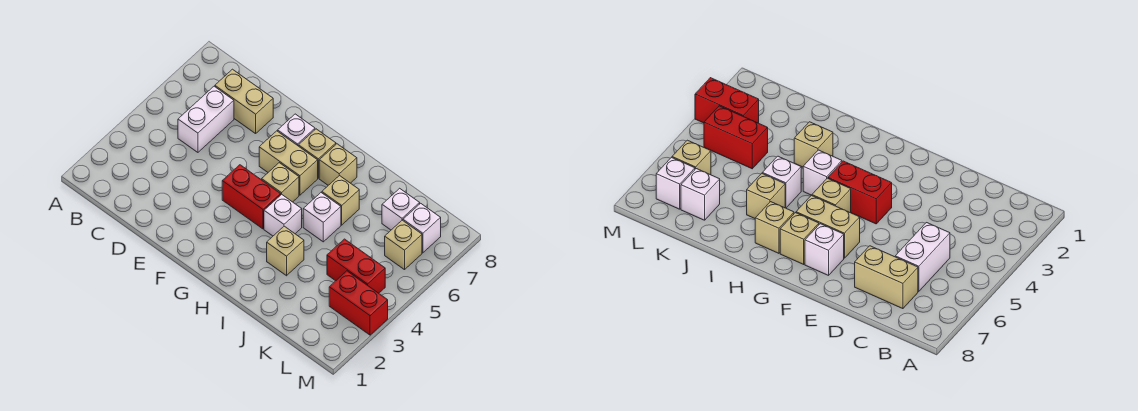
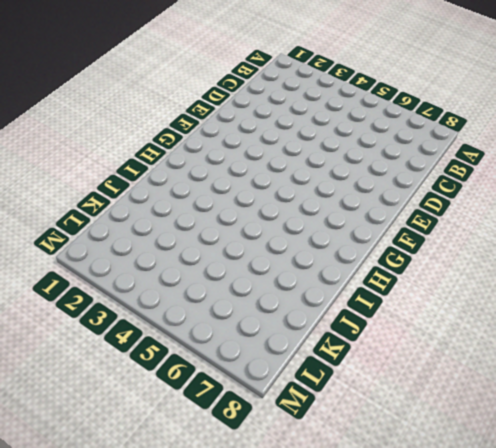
none -> white brick C5:C6 level 1
none -> tan brick C7:D7 level 1
none -> red brick F4:G4 level 1

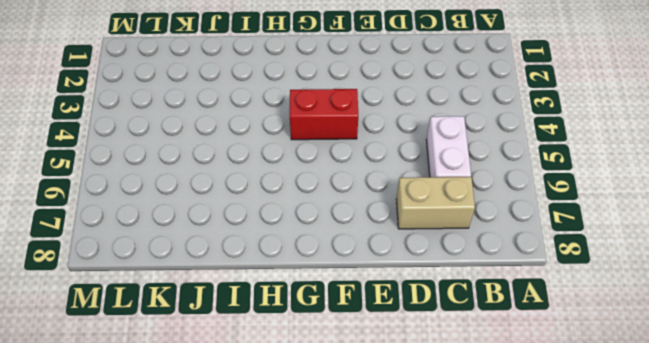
none -> tan brick F6:G6 level 1
none -> white brick F7 level 1
none -> tan brick G5 level 1

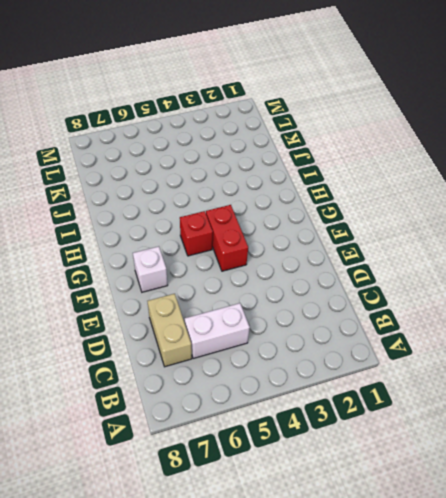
red brick G5 level 1 -> tan brick G5 level 1
none -> tan brick F6:G6 level 1
none -> tan brick G7 level 1
none -> white brick H4 level 1

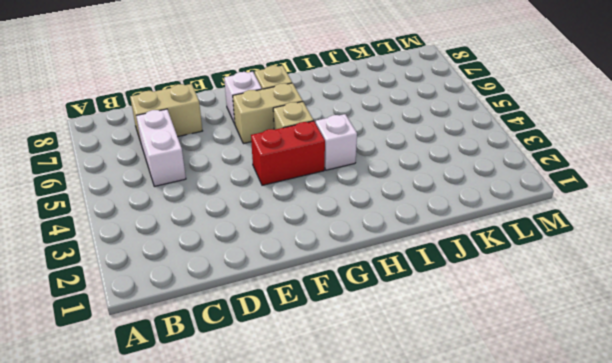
none -> tan brick H7 level 1
none -> tan brick I3 level 1
none -> white brick I5 level 1

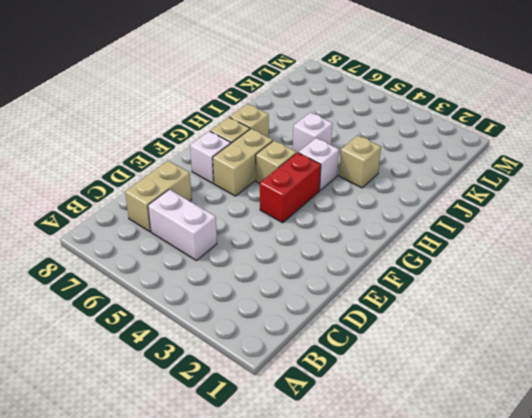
none -> tan brick I6 level 1
none -> red brick K4:L4 level 1
none -> white brick K7 level 1

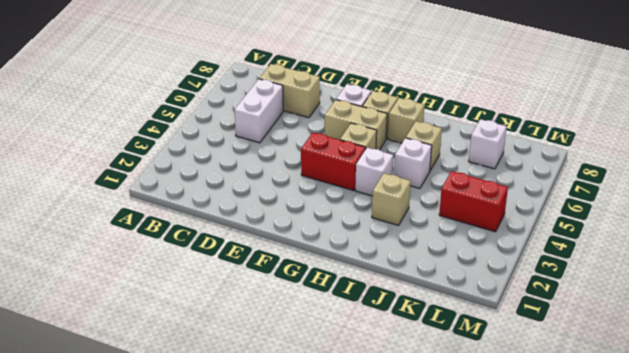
none -> red brick L3:M3 level 1
none -> tan brick L6 level 1
none -> white brick L7 level 1

